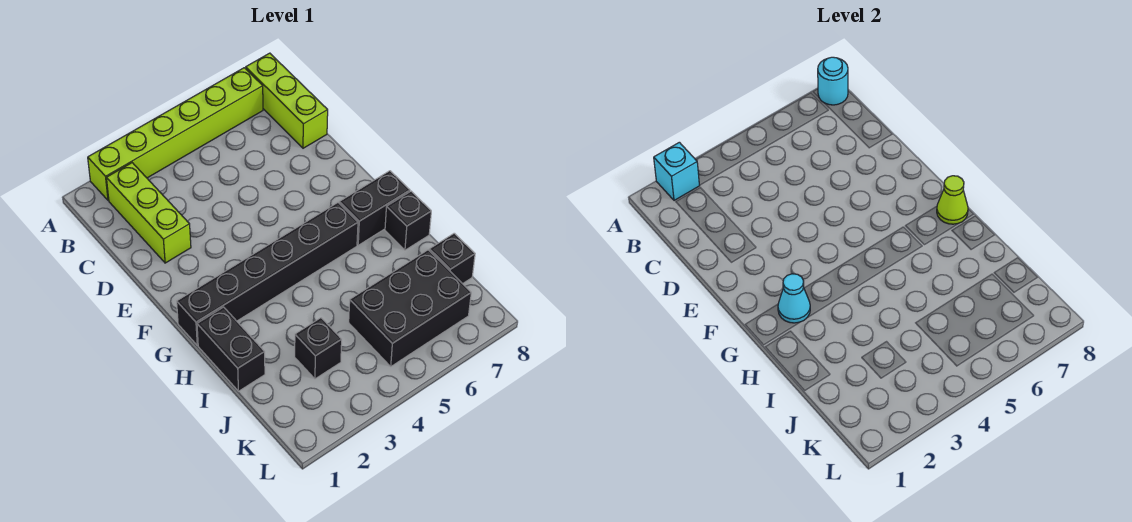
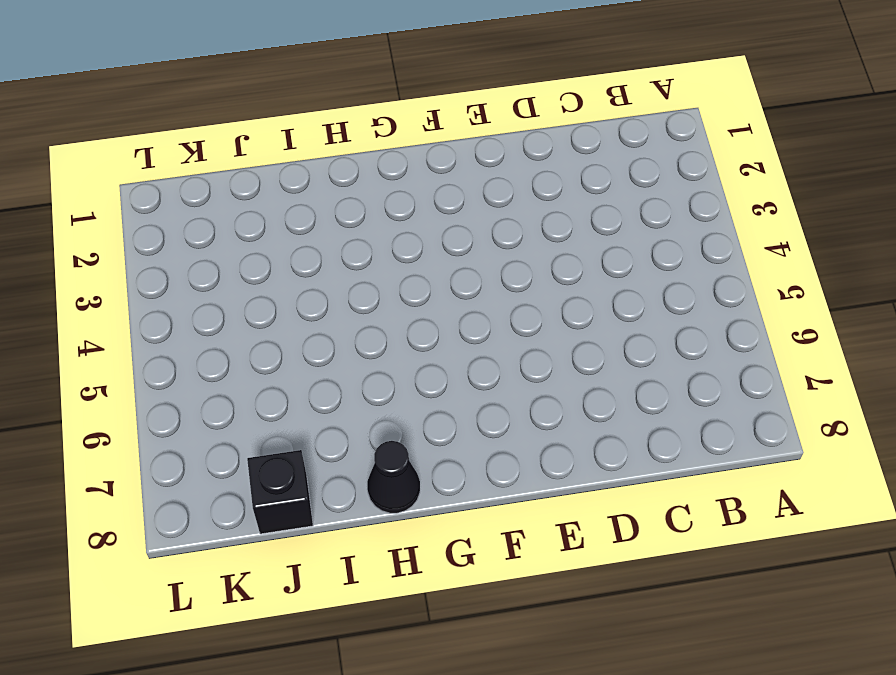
black cone H8 level 1 -> black brick H8 level 1
none -> lime brick A2:A7 level 1
none -> lime brick A8:C8 level 1
none -> lime brick B2:D2 level 1

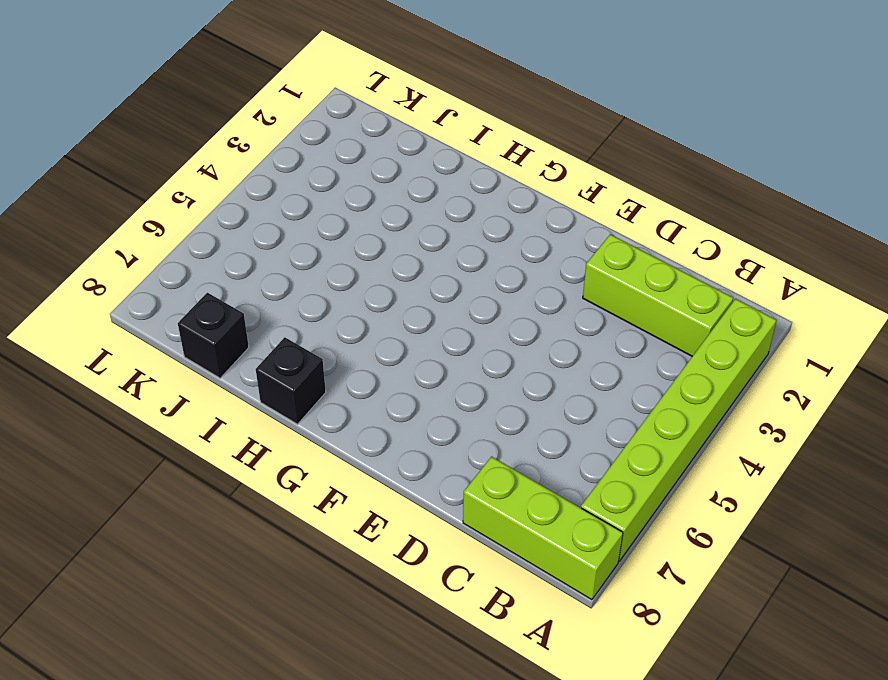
none -> black brick G1:G6 level 1
none -> black brick G7:G8 level 1
none -> black brick H1:I1 level 1

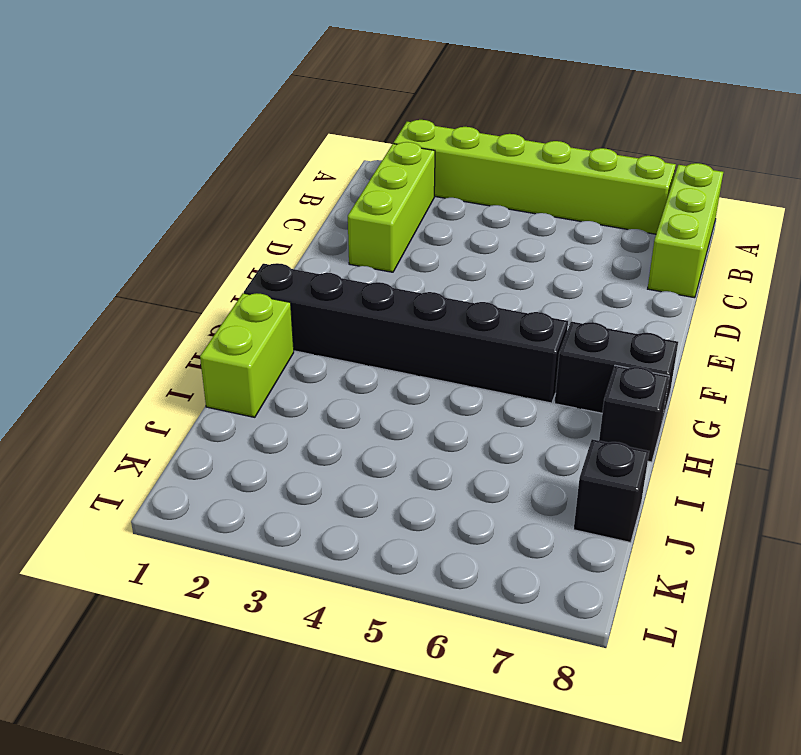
lime brick H1:I1 level 1 -> black brick H1:I1 level 1
none -> black brick J3 level 1
none -> black brick J5:K7 level 1
none -> cyan brick A2 level 2

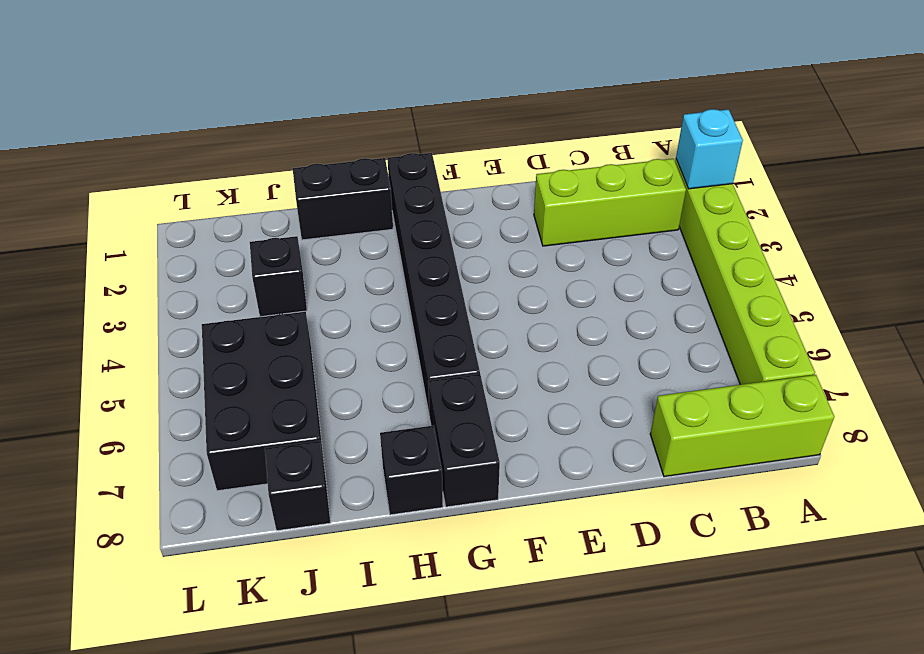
none -> cyan round brick A8 level 2
none -> cyan cone G2 level 2
none -> lime cone G8 level 2

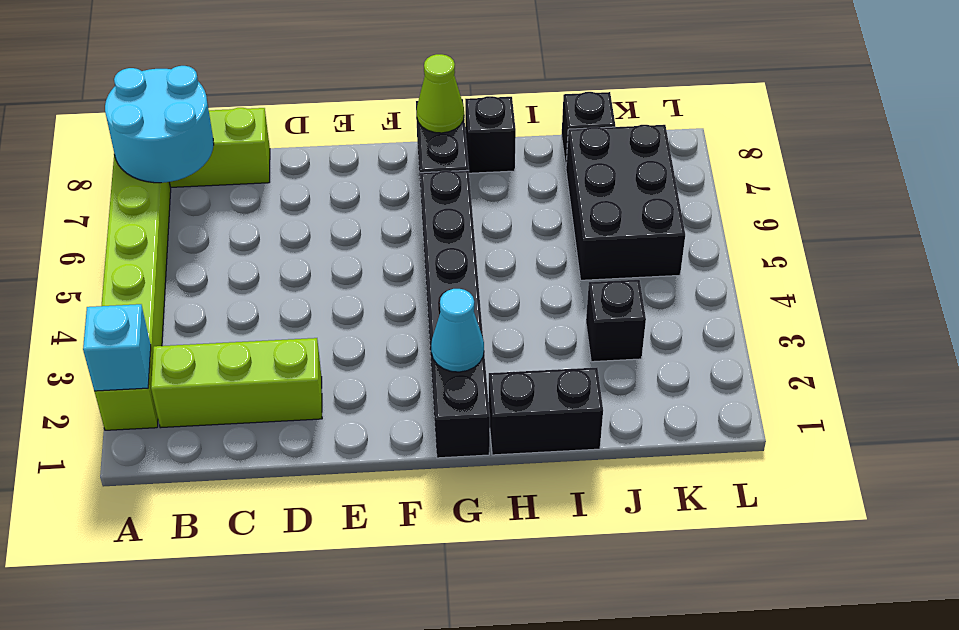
cyan round brick A7:B8 level 2 -> cyan round brick A8 level 2

